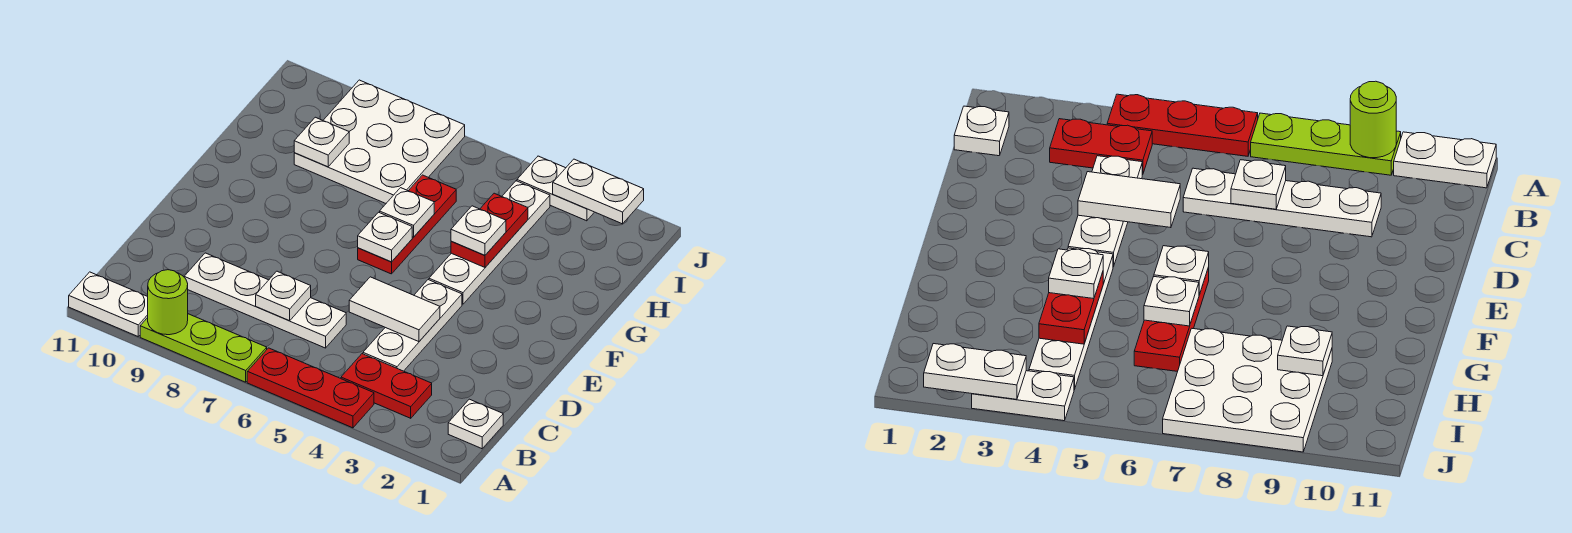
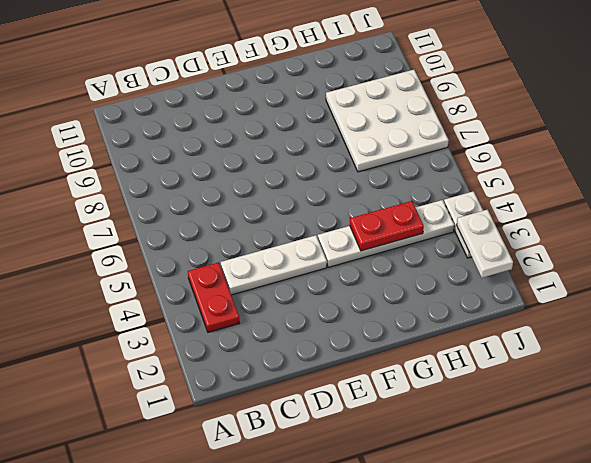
none -> red plate A4:A6 level 1
none -> lime plate A7:A9 level 1
none -> white plate A10:A11 level 1

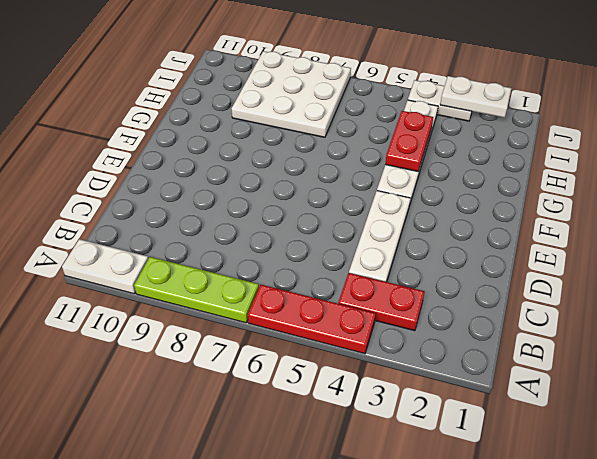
none -> white plate B1 level 1
none -> white plate C6:C9 level 1
none -> red plate F6:H6 level 1

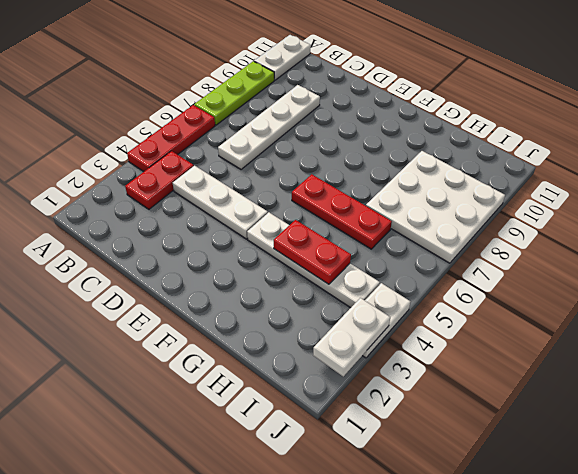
none -> white plate B1 level 1
none -> lime round brick A9 level 2
none -> white plate C7 level 2

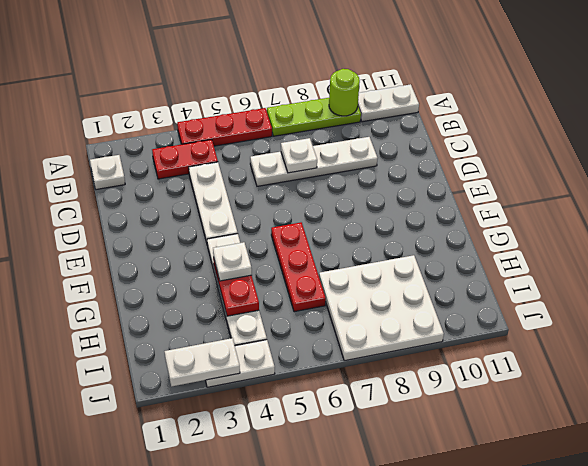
none -> white tile D4:D5 level 2
none -> white plate F6 level 2
none -> white plate G6 level 2

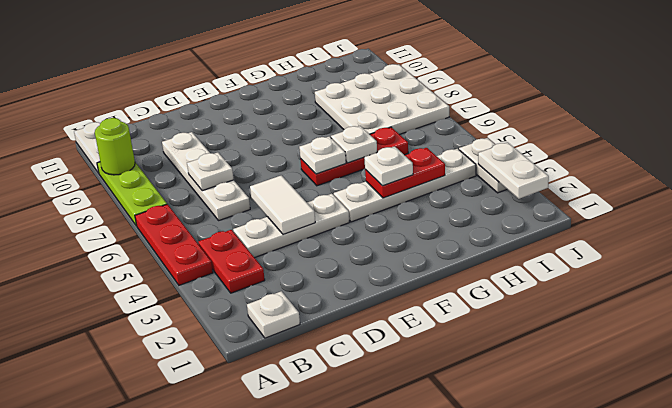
none -> white plate H9 level 2

